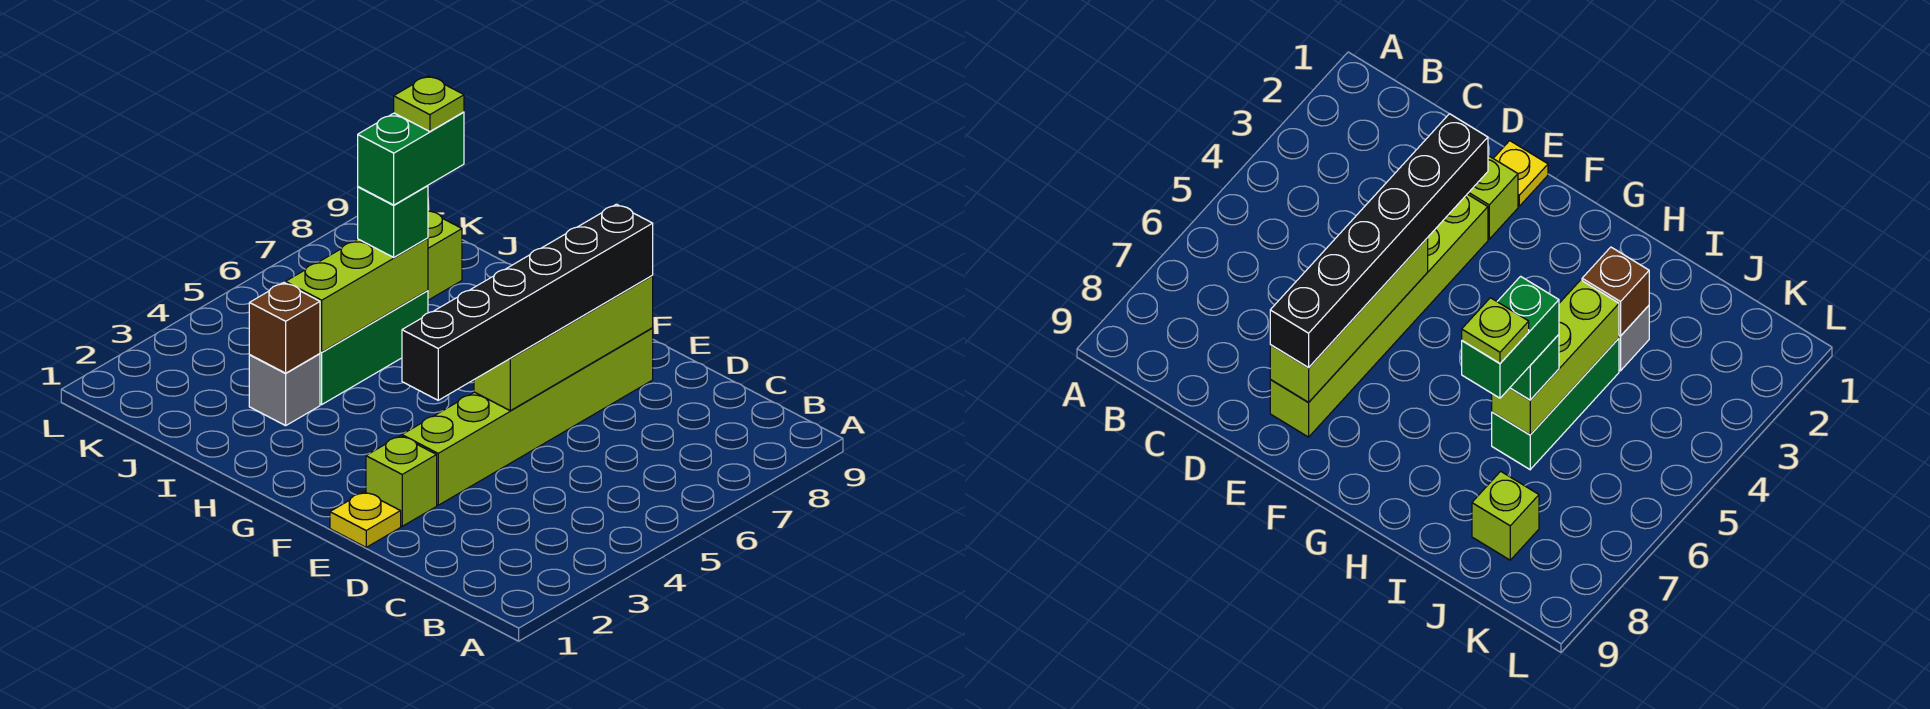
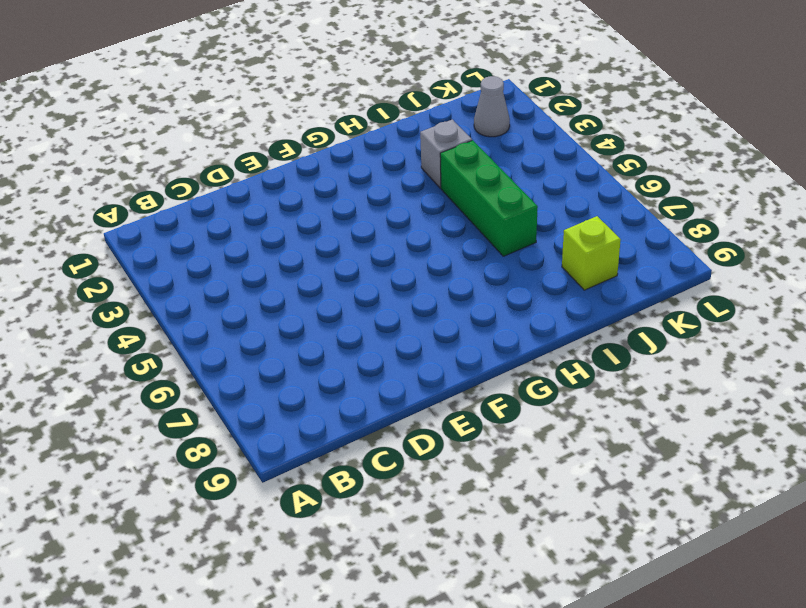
grey cone K2 level 1 -> none
none -> yellow plate E1 level 1
none -> lime brick E2 level 1
none -> lime brick E3:E8 level 1

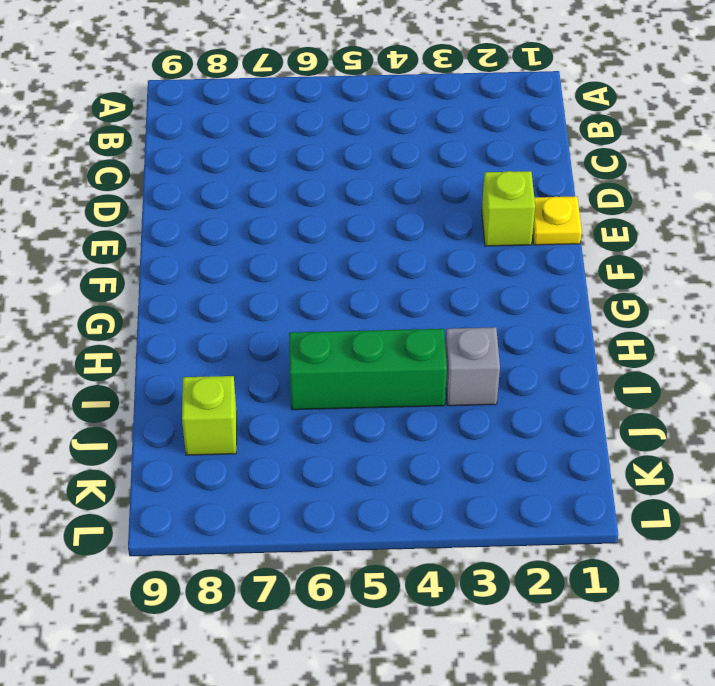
none -> lime brick E3:E8 level 1
none -> lime brick E5:E8 level 2
none -> brown brick I3 level 2

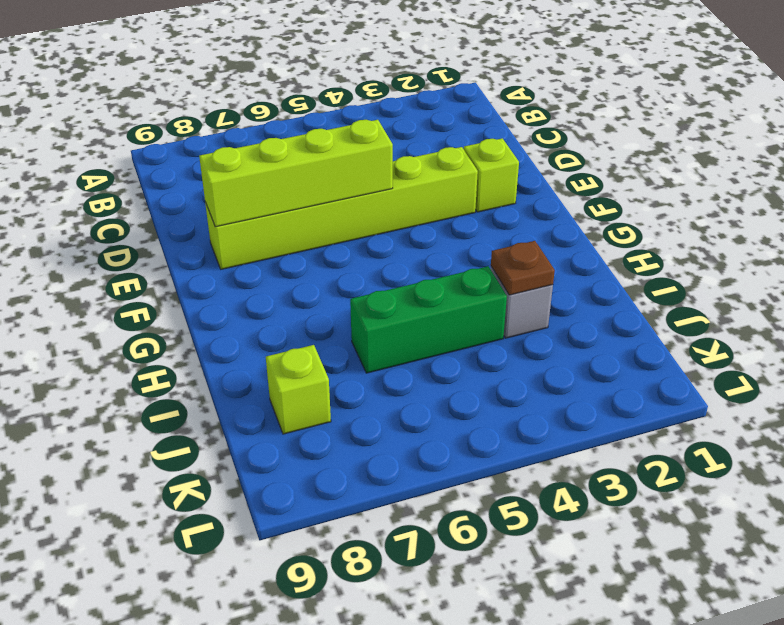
brown plate I3 level 2 -> brown brick I3 level 2
none -> yellow plate E1 level 1
none -> lime brick I4:I6 level 2
none -> black brick E3:E8 level 3

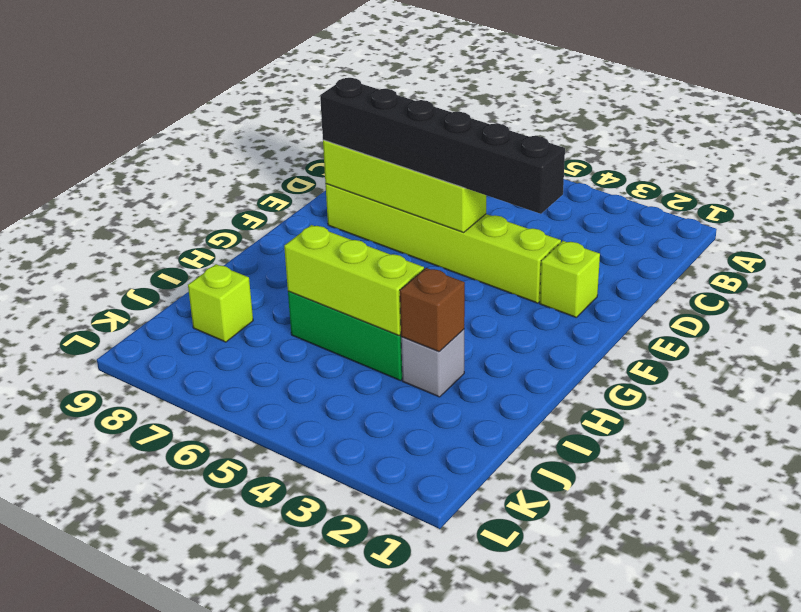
none -> yellow plate E1 level 1
none -> green brick I6 level 3
none -> green brick I6:I7 level 4

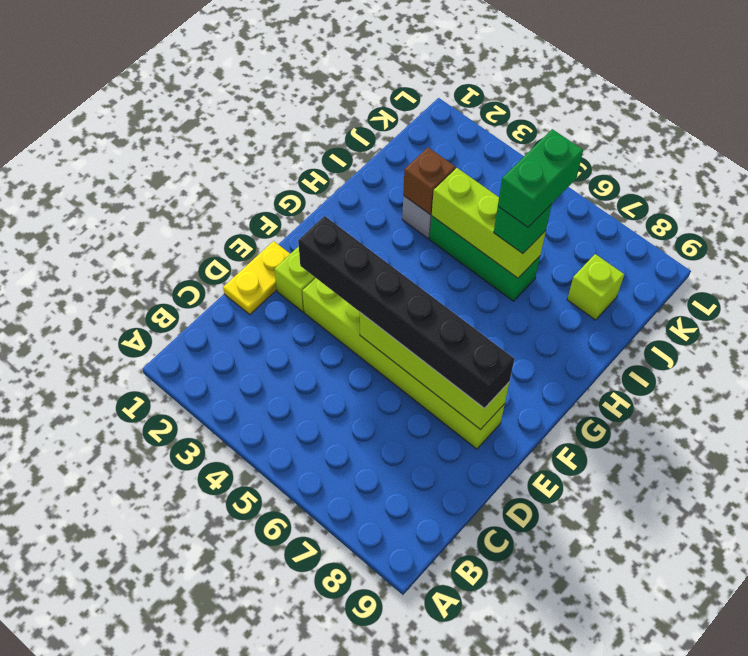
yellow plate D1:E1 level 1 -> yellow plate E1 level 1
green brick I6:J6 level 4 -> green brick I6:I7 level 4
none -> lime plate I7 level 5

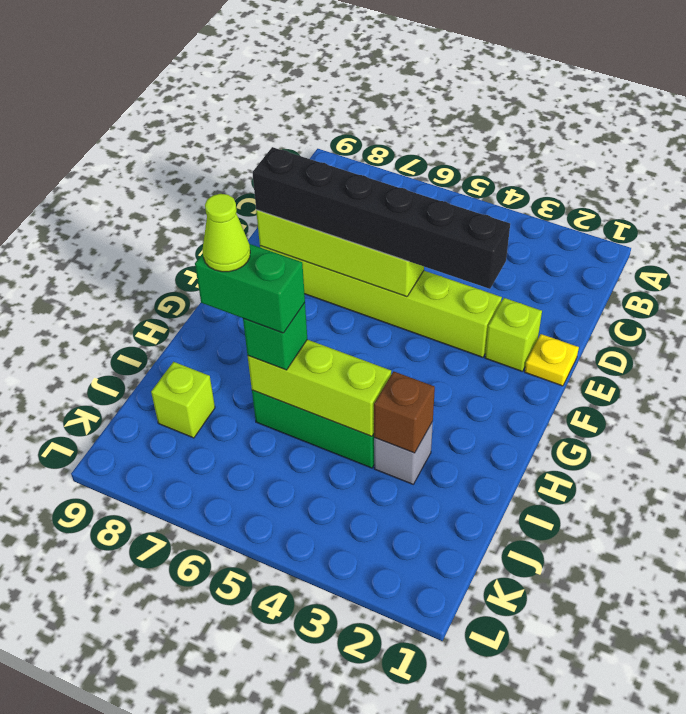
lime cone I7 level 5 -> lime plate I7 level 5

